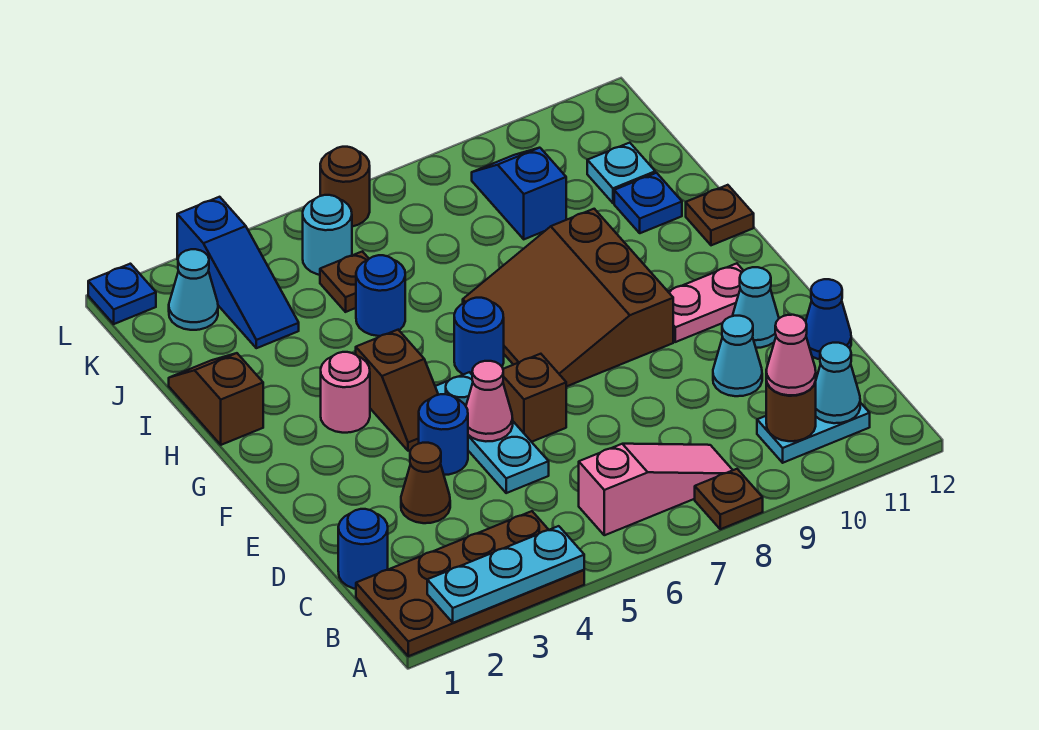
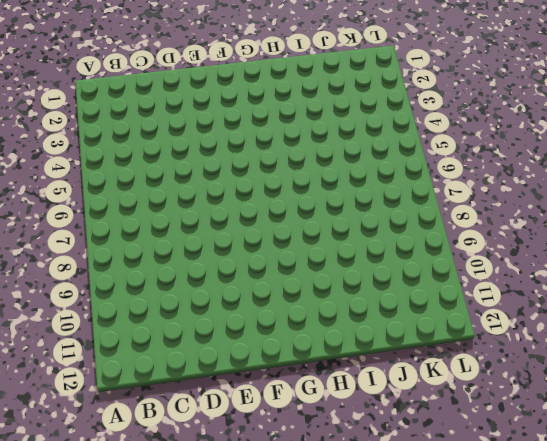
none -> brown plate A1:B4 level 1
none -> brown plate A8 level 1
none -> pink slope B6:B8 level 1 top 6
none -> cyan plate B10:B11 level 1

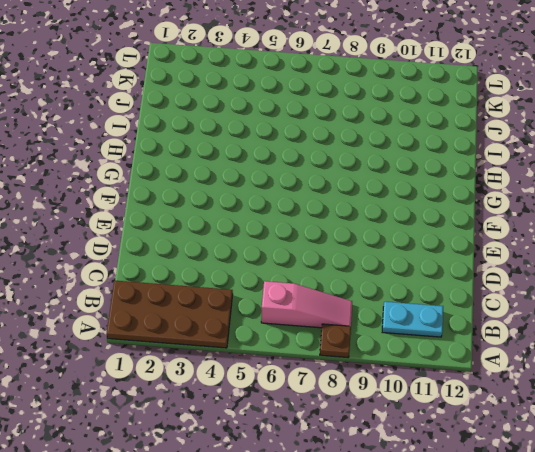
none -> blue round brick C1 level 1
none -> brown cone D3 level 1
none -> cyan plate D5:F5 level 1
none -> cyan cone D10 level 1

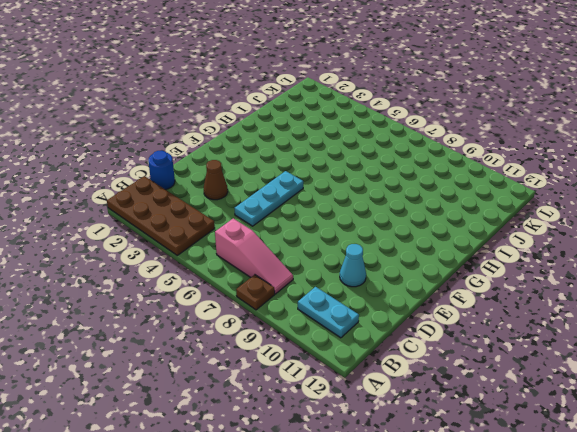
none -> blue cone D12 level 1
none -> blue round brick E4 level 1
none -> brown brick E6 level 1
none -> cyan cone E11 level 1

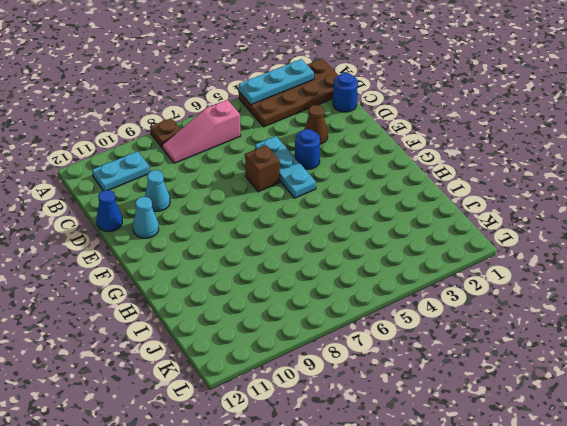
none -> brown slope F4:G4 level 1 top G
none -> brown slope F7:H9 level 1 top 9
none -> pink plate F10:F11 level 1
none -> pink round brick G3 level 1

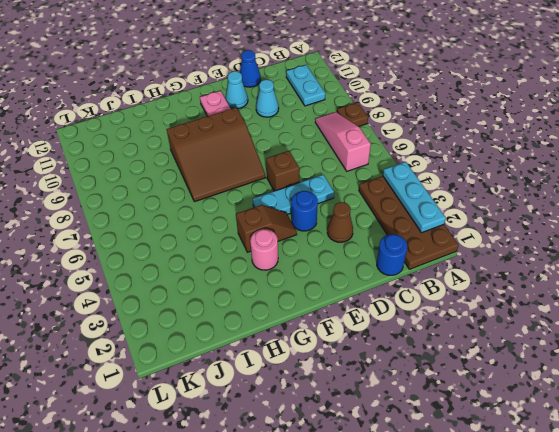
none -> blue round brick G6 level 1
none -> brown slope H1:I1 level 1 top H
none -> brown plate H12 level 1
none -> blue round brick I5 level 1

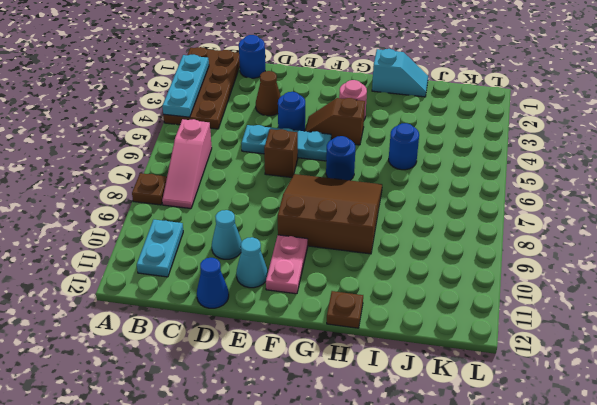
cyan slope H1:I1 level 1 top H -> brown slope H1:I1 level 1 top H
none -> blue plate I11 level 1
none -> blue slope J3:L3 level 1 top L
none -> brown plate J5 level 1
none -> blue slope J9:K9 level 1 top J

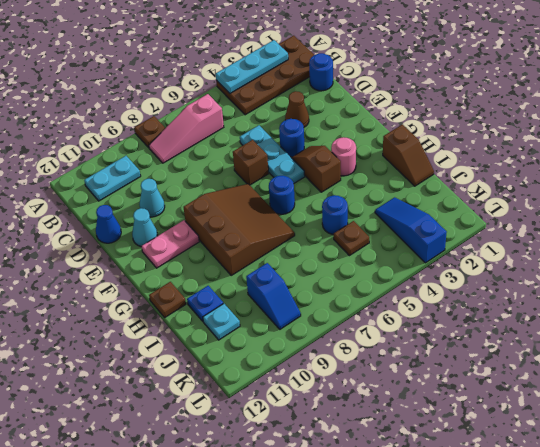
none -> cyan cone K2 level 1
none -> cyan round brick K5 level 1
none -> blue plate L1 level 1
none -> brown round brick L6 level 1

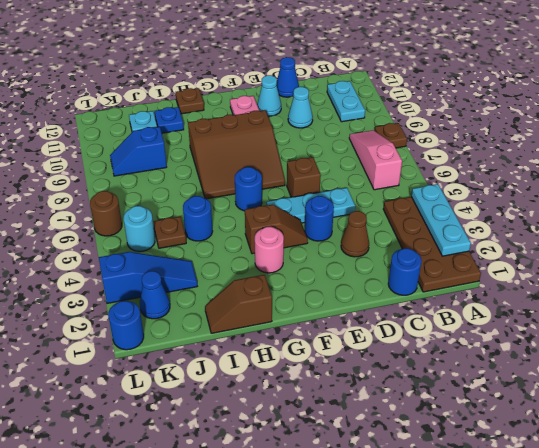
blue cone K2 level 1 -> cyan cone K2 level 1
blue round brick L1 level 1 -> blue plate L1 level 1
none -> brown round brick B10 level 2
none -> cyan cone B11 level 2
none -> pink cone E5 level 2
none -> pink cone B10 level 3

